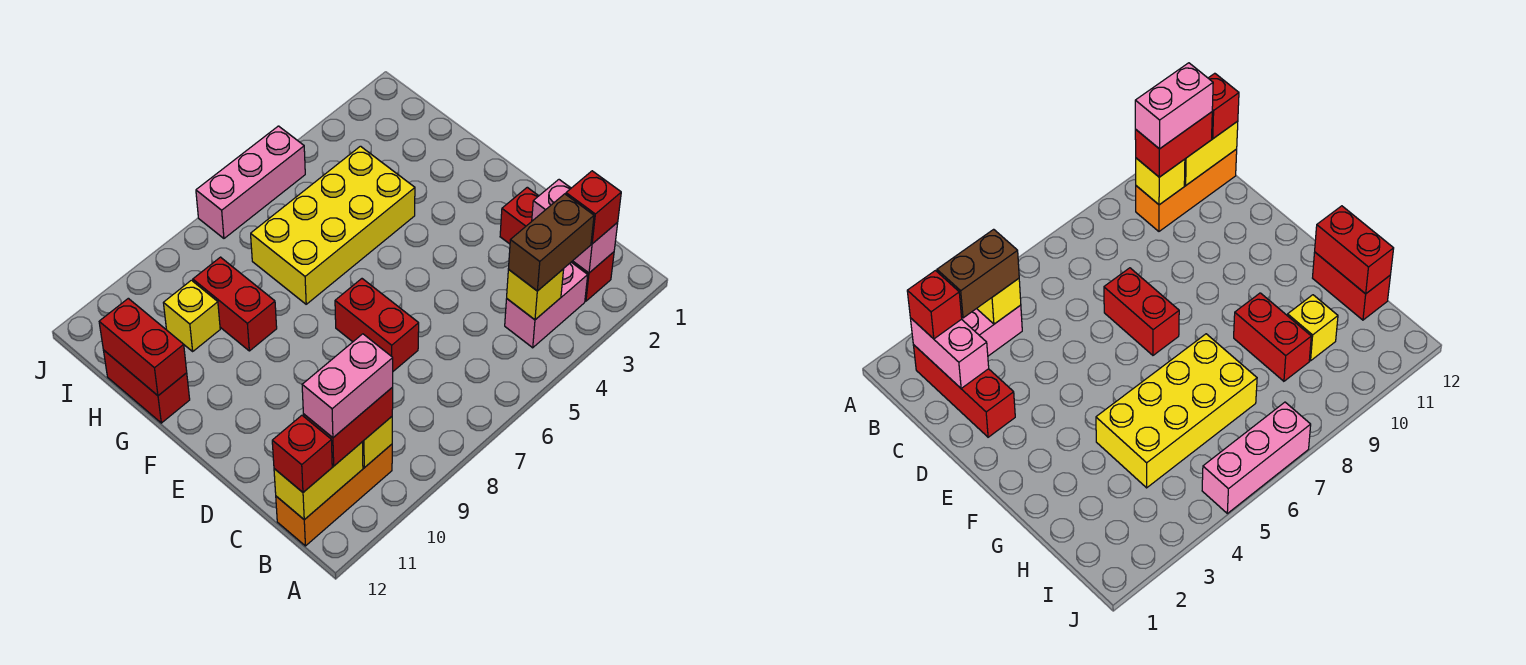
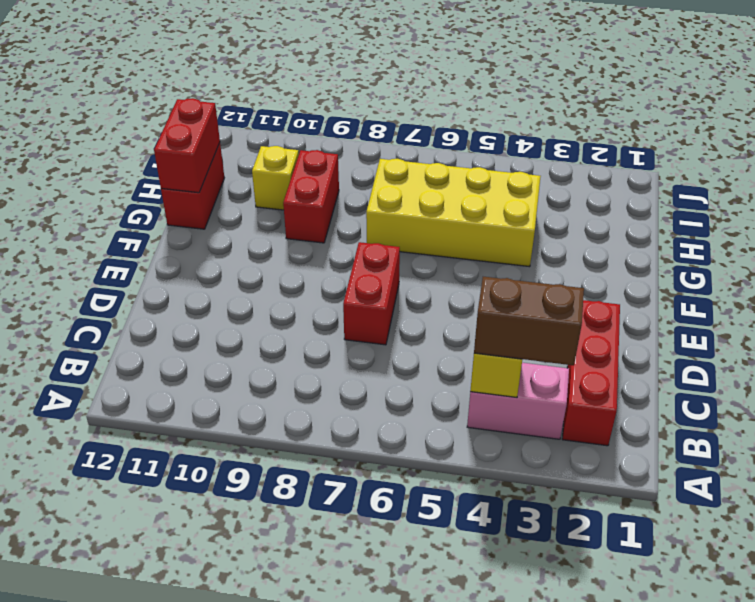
none -> orange brick B10:B12 level 1
none -> pink brick J5:J7 level 1
none -> pink brick B2:C2 level 2

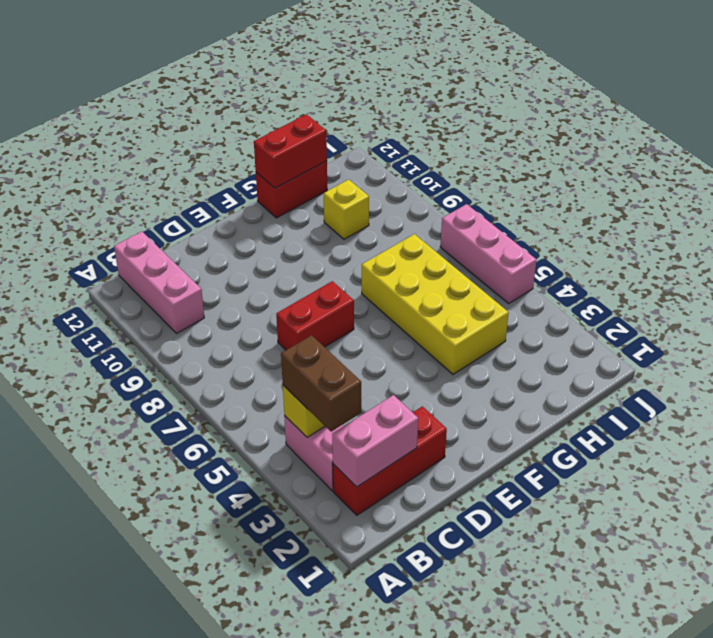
pink brick B10:B12 level 1 -> orange brick B10:B12 level 1
none -> red brick G9:H9 level 1
none -> yellow brick B10 level 2
none -> yellow brick B11:B12 level 2

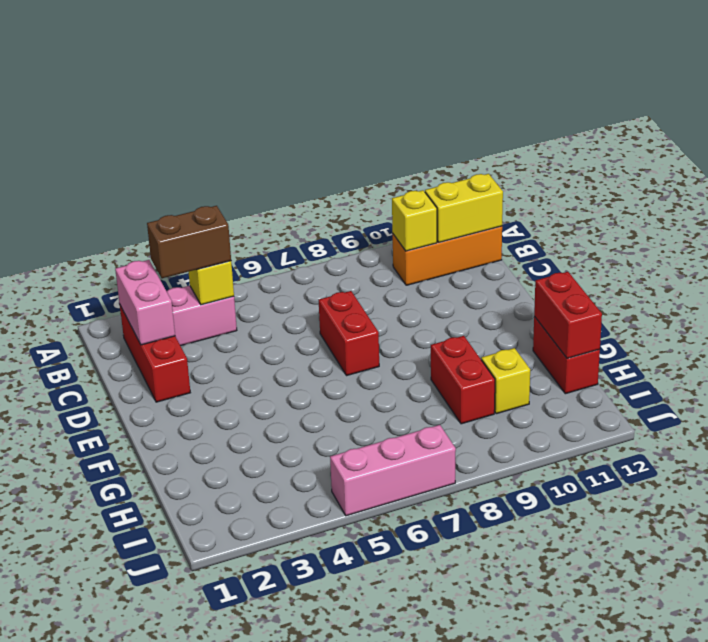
none -> yellow brick G4:H7 level 1
none -> red brick B2 level 3
none -> red brick B10:B11 level 3

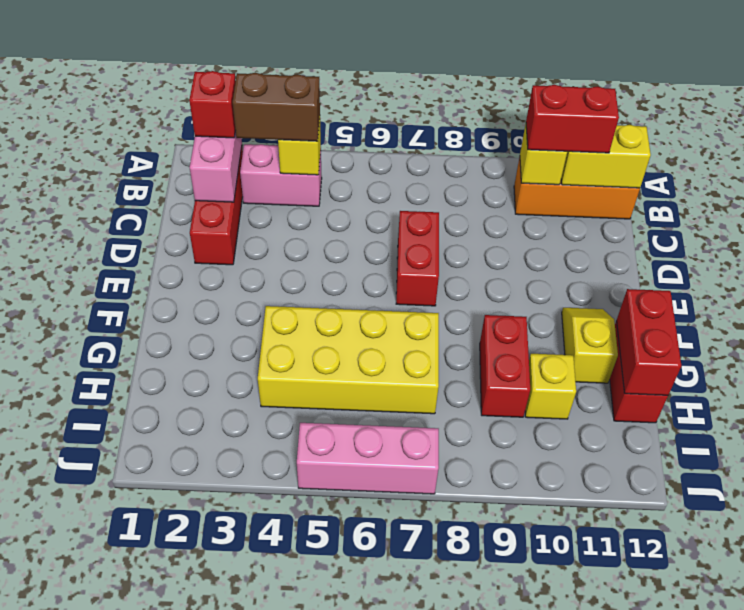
yellow slope F11:G11 level 1 top G -> none
none -> red brick B12 level 3
none -> pink brick B10:B11 level 4

